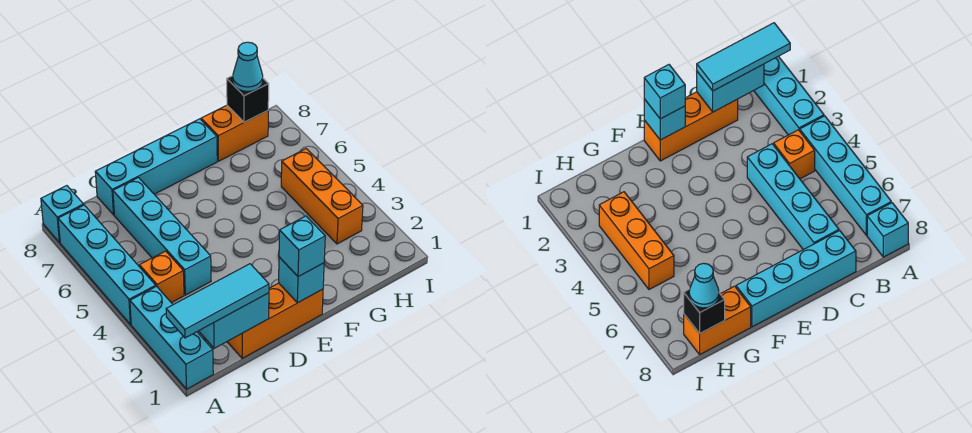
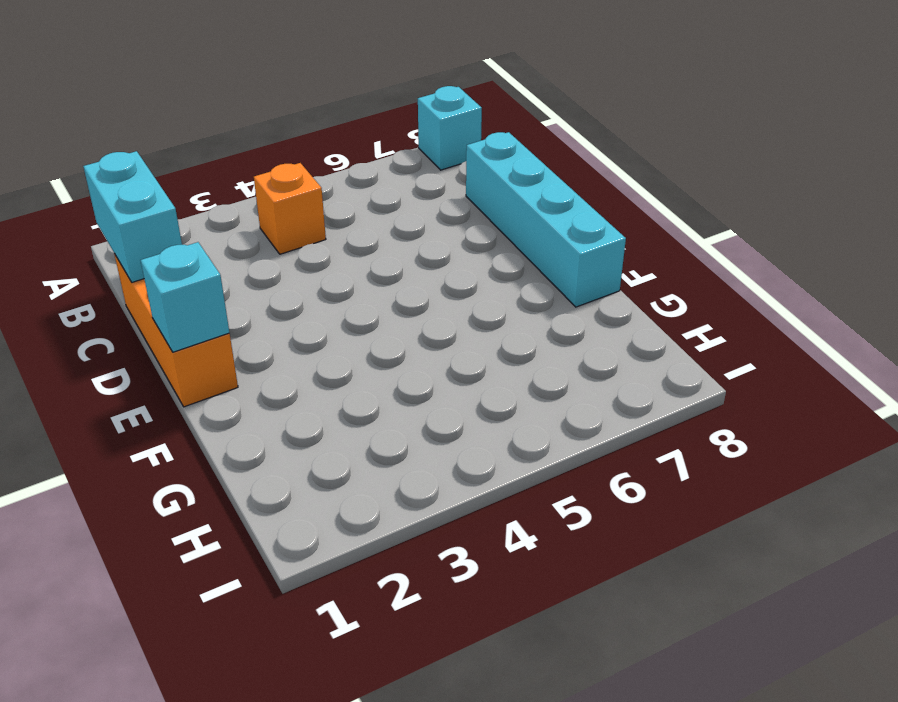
none -> cyan brick A1:A3 level 1
none -> cyan brick A4:A7 level 1
none -> cyan brick C4:C7 level 1

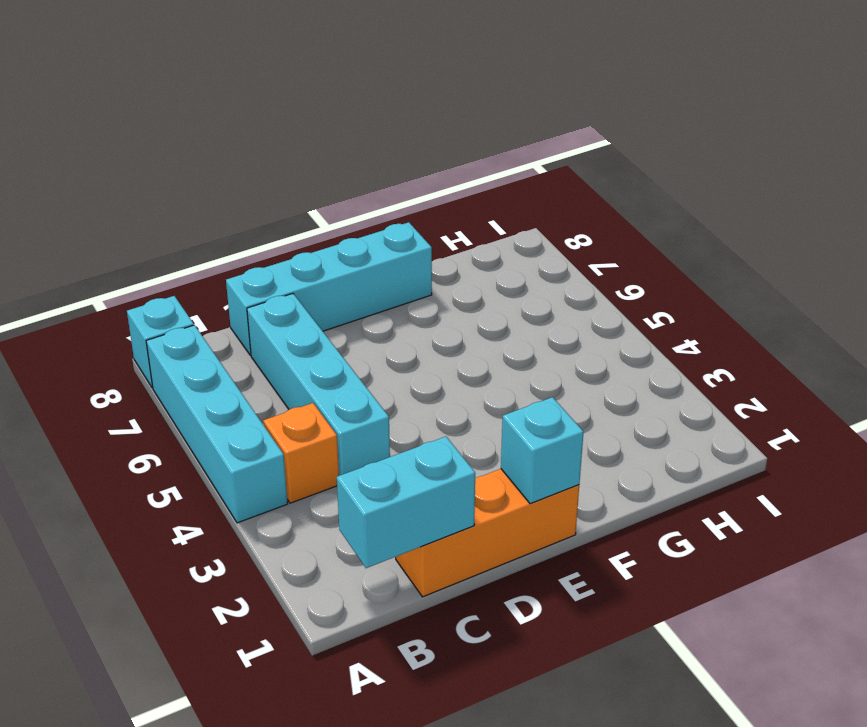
none -> cyan brick A1:A3 level 1
none -> orange brick G8:H8 level 1
none -> orange brick H3:H5 level 1

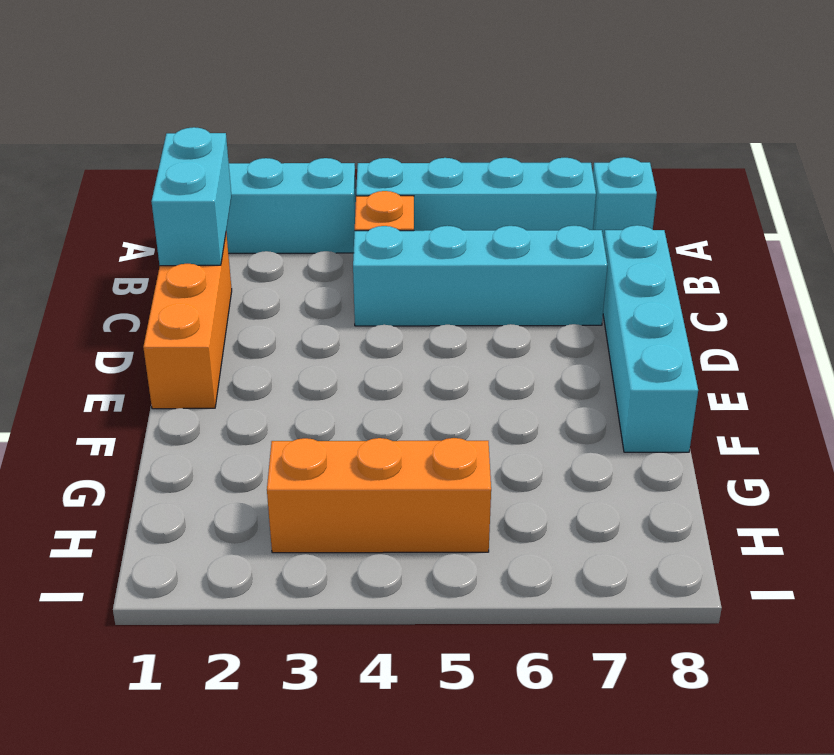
none -> orange brick G8:H8 level 1
none -> cyan brick E1 level 2
none -> black brick H8 level 2

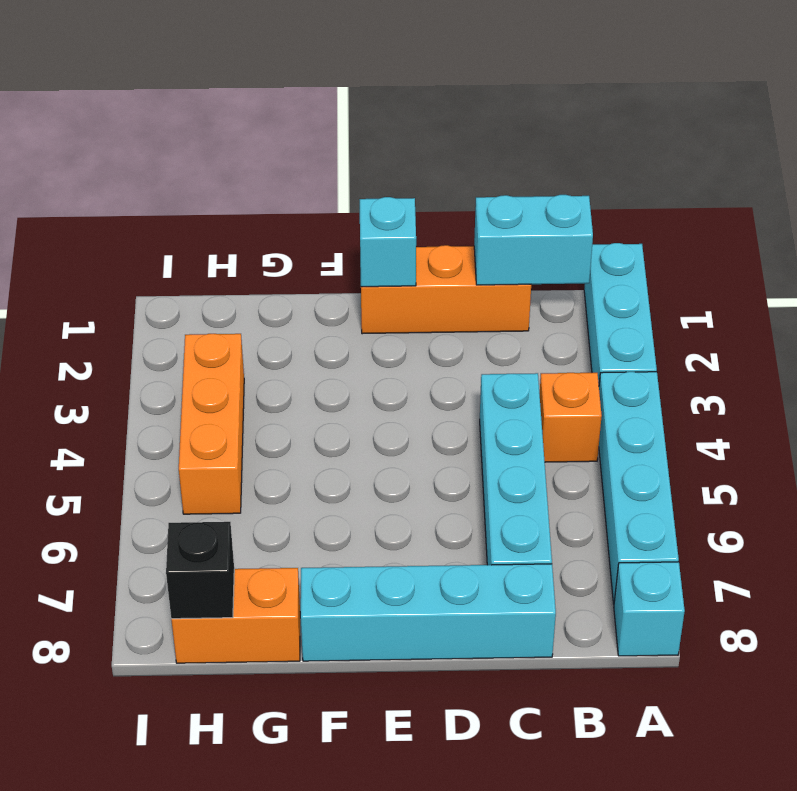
none -> cyan tile A1:C1 level 3
none -> cyan brick E1 level 3
none -> cyan cone H8 level 3

